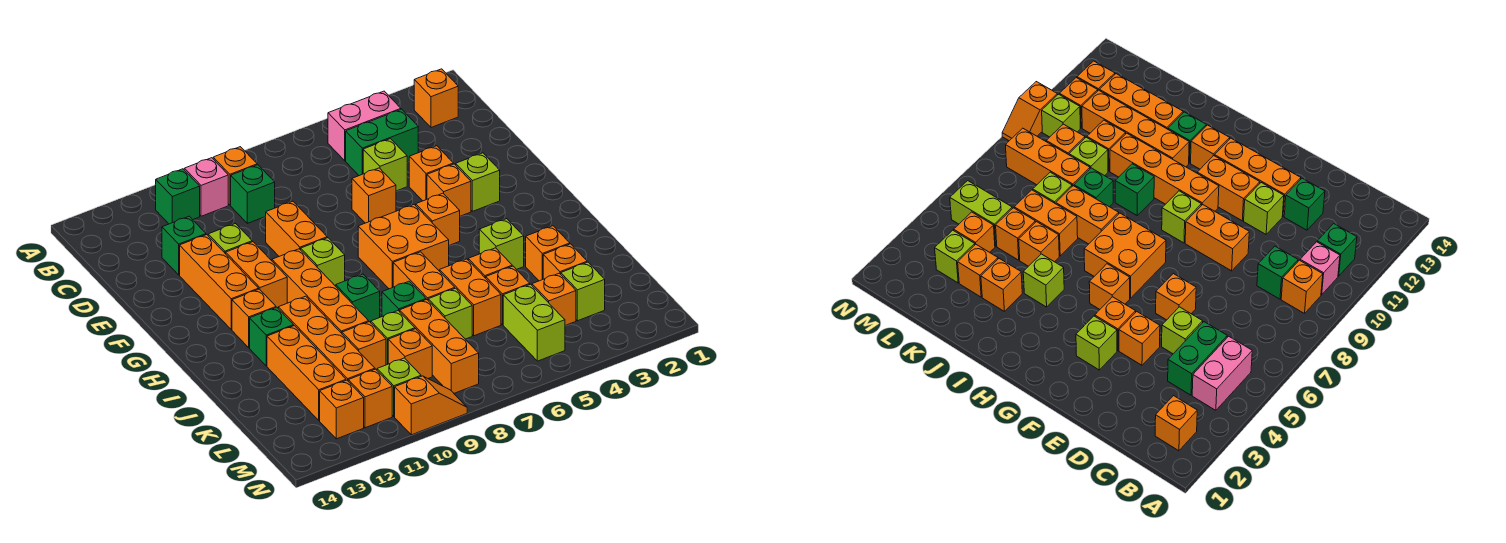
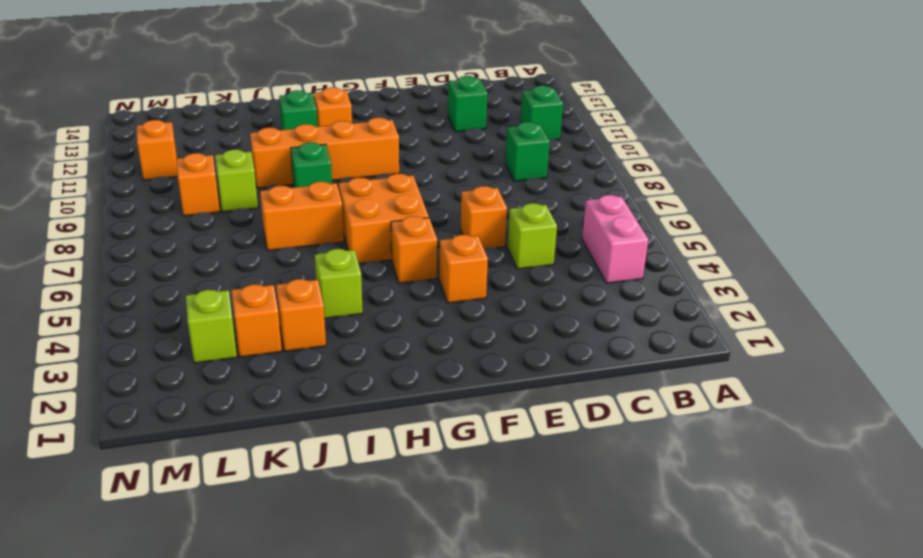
none -> orange brick B2 level 1
none -> orange brick B9 level 1
none -> pink brick B10 level 1
none -> green brick C4:C5 level 1

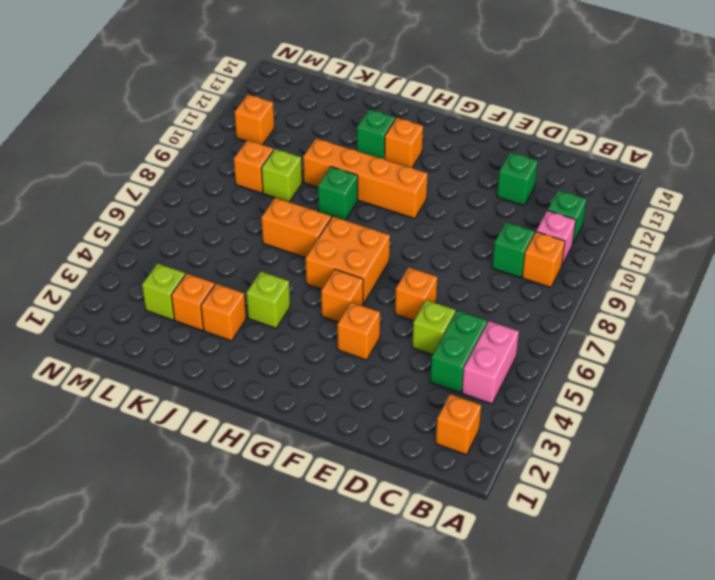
none -> orange brick E4 level 1
none -> orange brick E9:F9 level 1
none -> lime brick E11 level 1
none -> orange brick E12:G12 level 1

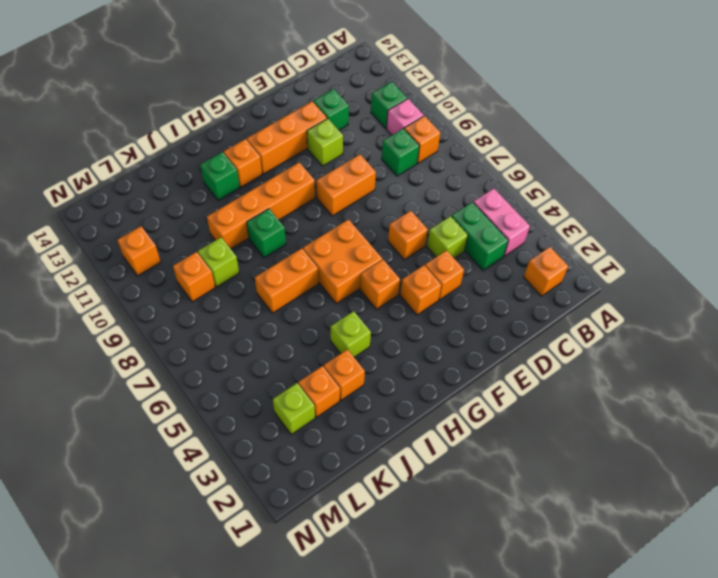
none -> lime brick F3 level 1
none -> orange brick F11:G11 level 1
none -> lime brick G9 level 1
none -> orange brick I11:L11 level 1

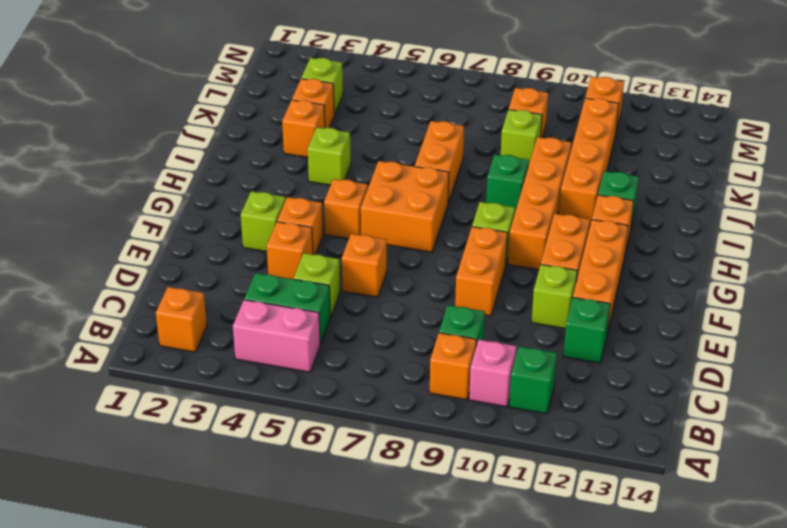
none -> orange brick J5 level 1
none -> orange brick J6:K6 level 1
none -> green brick J8 level 1
none -> orange brick J12:L12 level 1

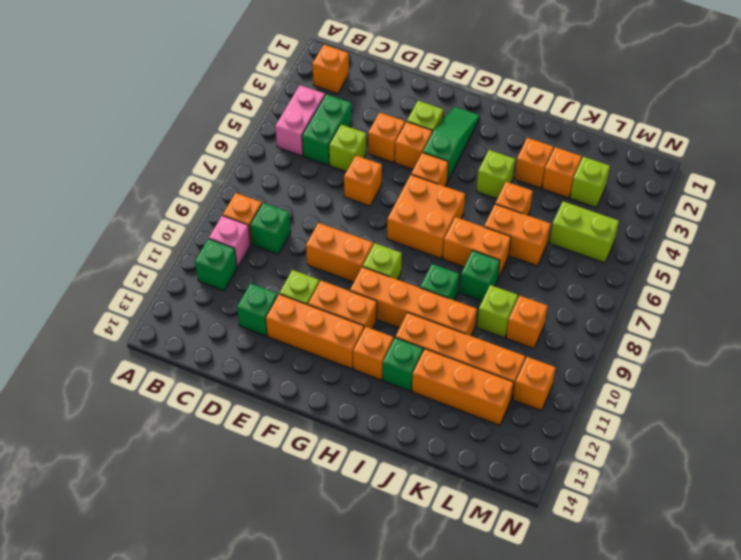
green slope G2:G4 level 1 top 4 -> none
none -> orange brick K5 level 1
none -> lime brick K7 level 1
none -> orange brick K8:M8 level 1
none -> orange brick K10 level 1

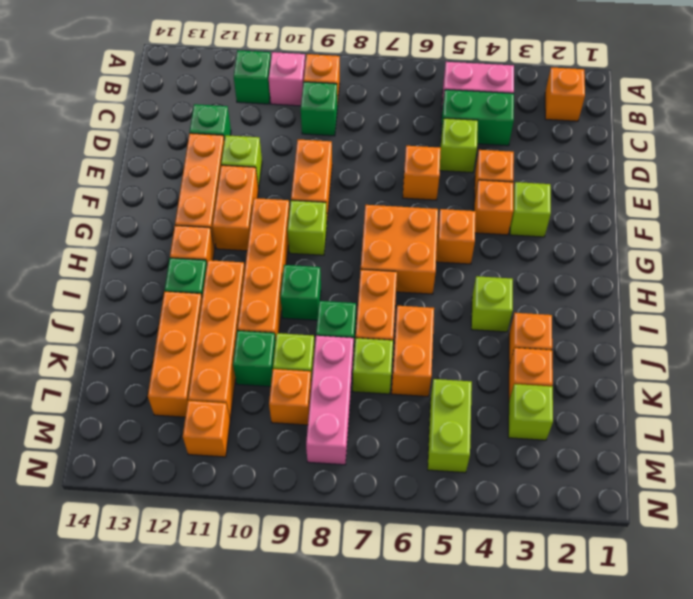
pink brick K8:M8 level 1 -> orange brick K8:M8 level 1
green brick K10 level 1 -> orange brick K10 level 1
none -> orange brick J5 level 1
none -> orange brick K5 level 1
none -> orange brick L4 level 1
none -> lime brick M10 level 1

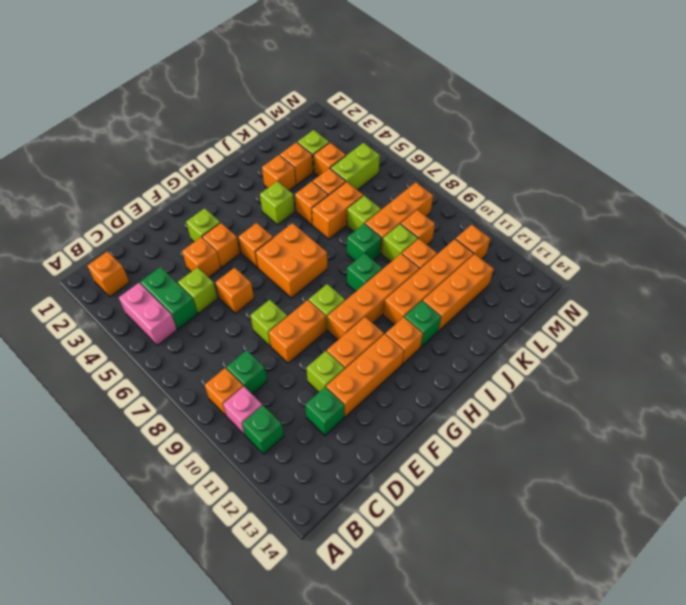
lime brick E8 level 1 -> lime brick M10 level 1
none -> orange brick I7:J7 level 1
none -> orange brick M12 level 1
none -> orange slope N9:N10 level 1 top 10

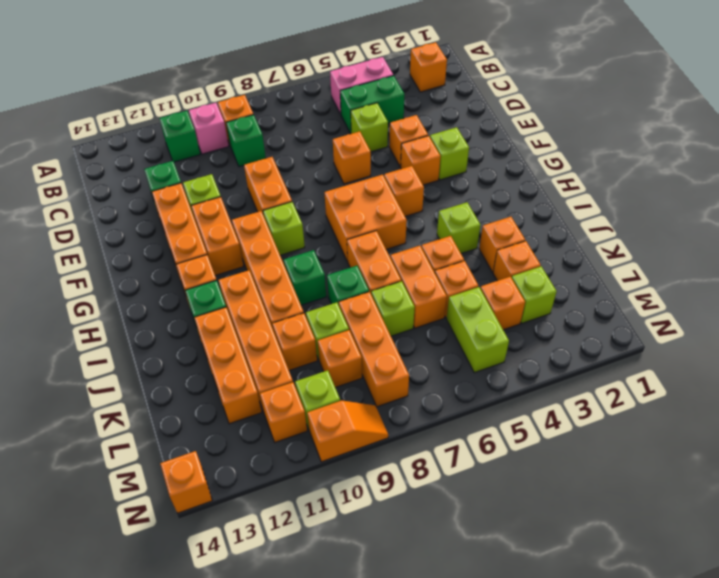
orange brick N14 level 1 -> orange brick M12 level 1

